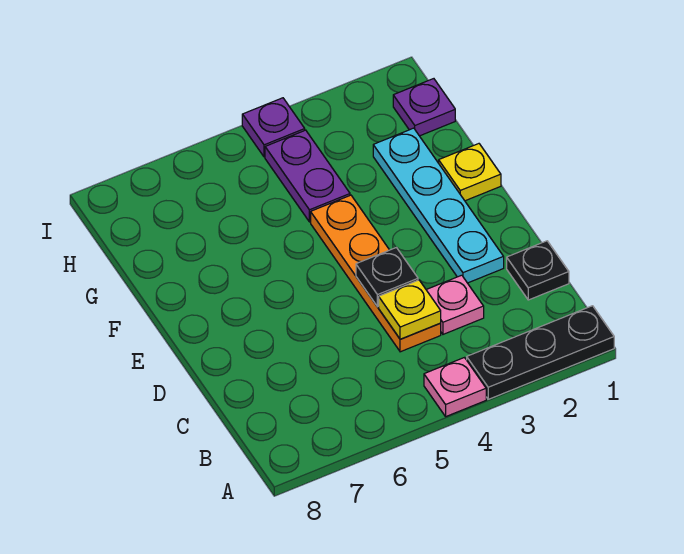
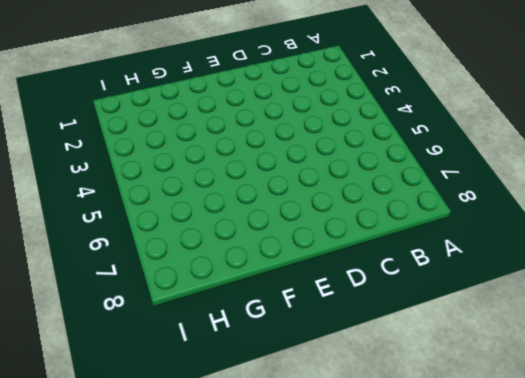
none -> black plate A1:A3 level 1
none -> pink plate A4 level 1
none -> black plate C1 level 1

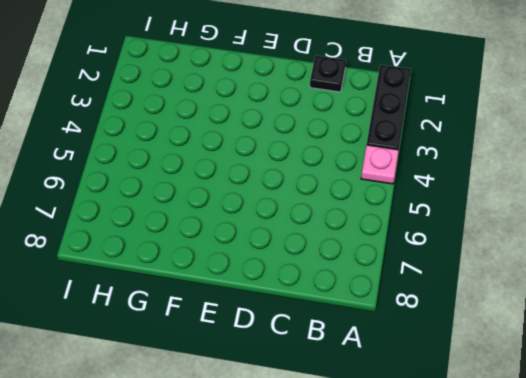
none -> pink plate C3 level 1
none -> orange plate C4:F4 level 1
none -> cyan plate D2:G2 level 1

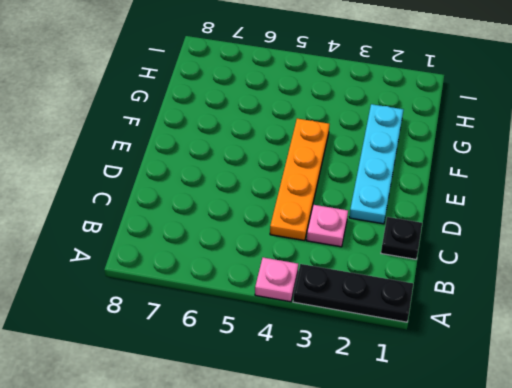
none -> yellow plate F1 level 1
none -> purple plate G4:H4 level 1
none -> purple plate H1 level 1

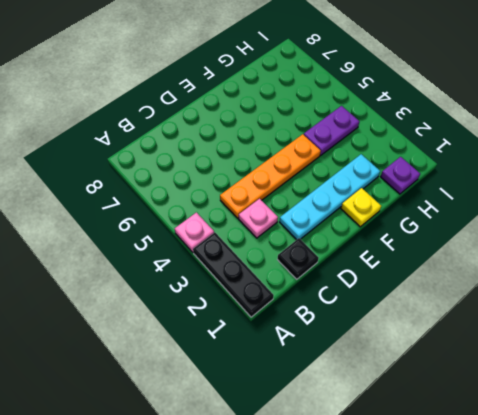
none -> purple plate I4 level 1
none -> yellow plate C4 level 2
none -> black plate D4 level 2

